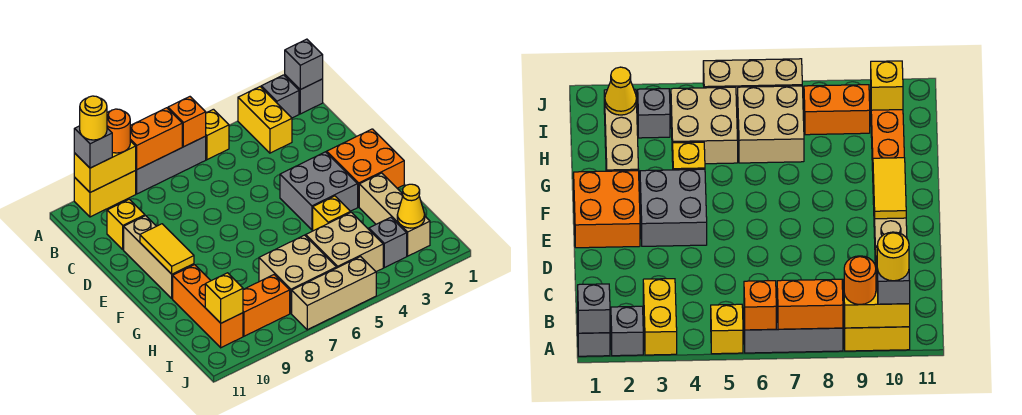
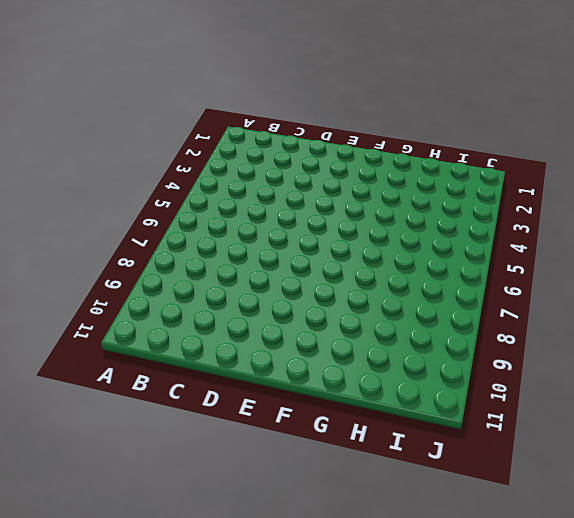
none -> grey brick A1 level 1
none -> grey brick A2 level 1
none -> yellow brick A3:B3 level 1

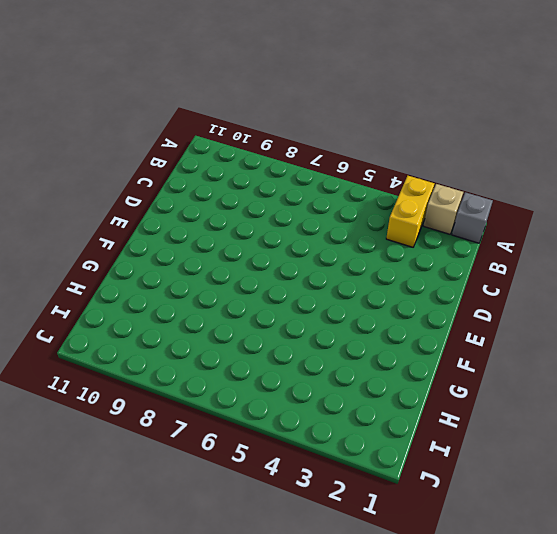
tan brick A2 level 1 -> grey brick A2 level 1
none -> yellow brick A5 level 1
none -> grey brick A6:A8 level 1
none -> yellow brick A9:A10 level 1

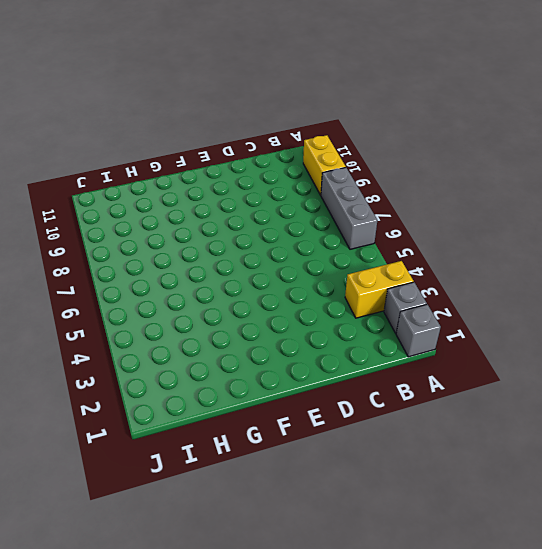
none -> yellow brick A5 level 1
none -> yellow brick C10 level 1
none -> tan brick D10:F10 level 1

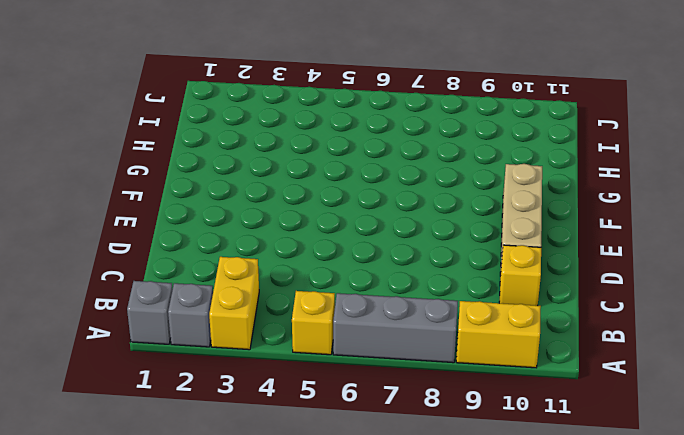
none -> orange brick E1:F2 level 1
none -> grey brick E3:F4 level 1
none -> tan brick G2:I2 level 1

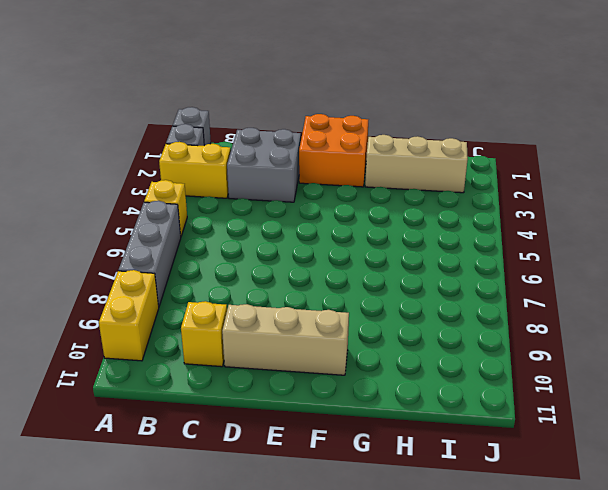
grey brick C2:D3 level 1 -> grey brick E3:F4 level 1
none -> yellow brick G4 level 1
none -> orange brick G10:I10 level 1
none -> tan brick H4:I5 level 1

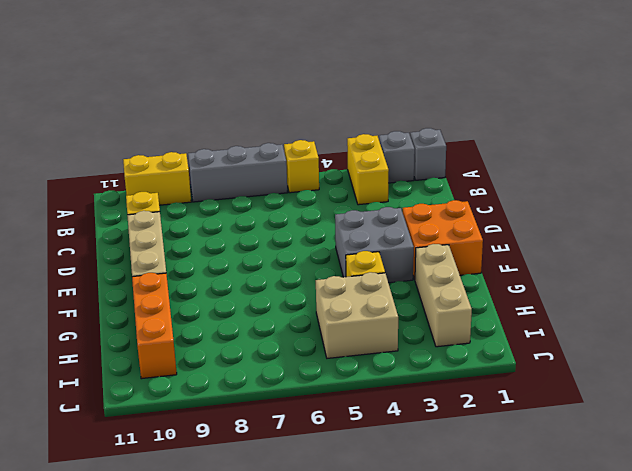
none -> tan brick H6:I7 level 1
none -> grey brick I3 level 1
none -> orange brick I8:I9 level 1

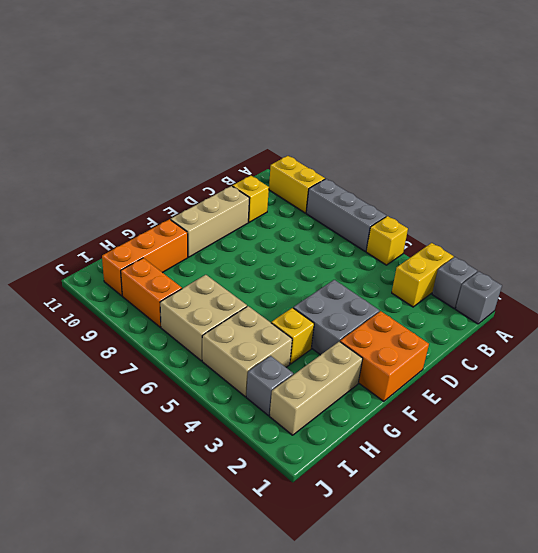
none -> tan brick J5:J7 level 1
none -> grey brick A1 level 2
none -> orange brick A6 level 2

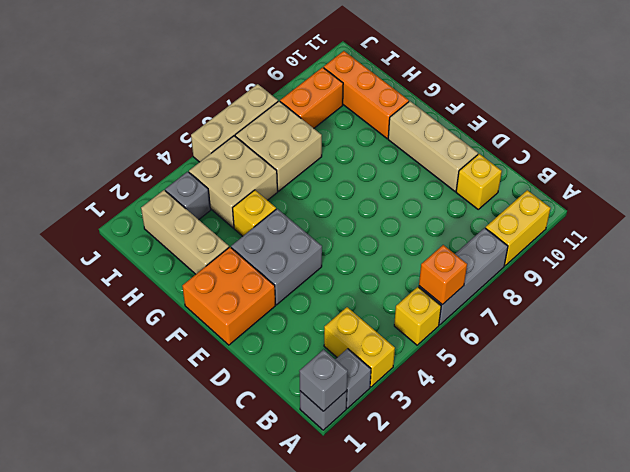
none -> orange brick A7:A8 level 2
none -> yellow brick A9:A10 level 2
none -> yellow tile E10:F10 level 2

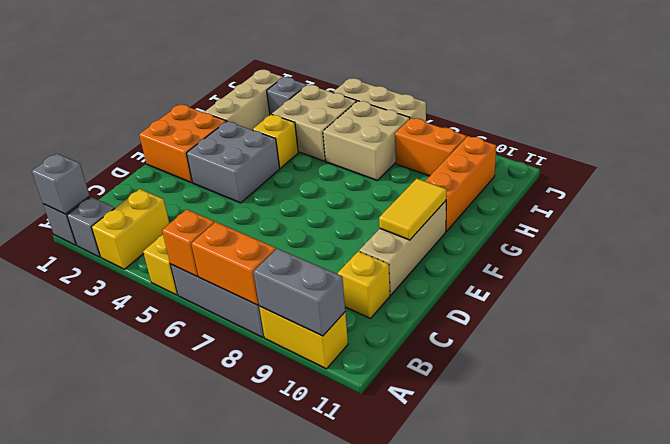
grey brick A9:A10 level 2 -> yellow brick A9:A10 level 2
none -> yellow cone I2 level 2
none -> yellow brick I10 level 2
none -> orange round brick A9 level 3

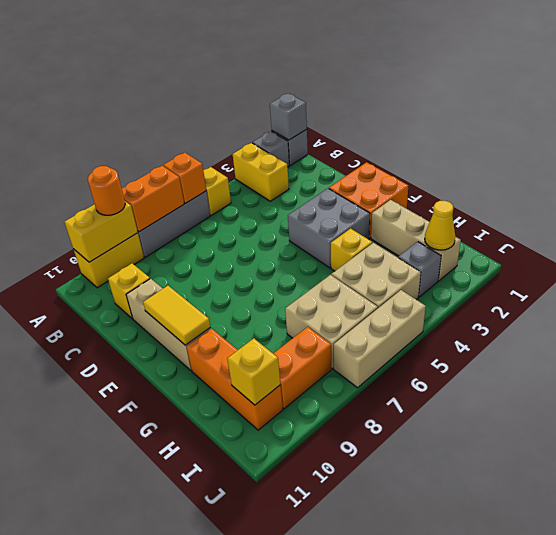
none -> grey brick A10 level 3
none -> yellow round brick A10 level 4

